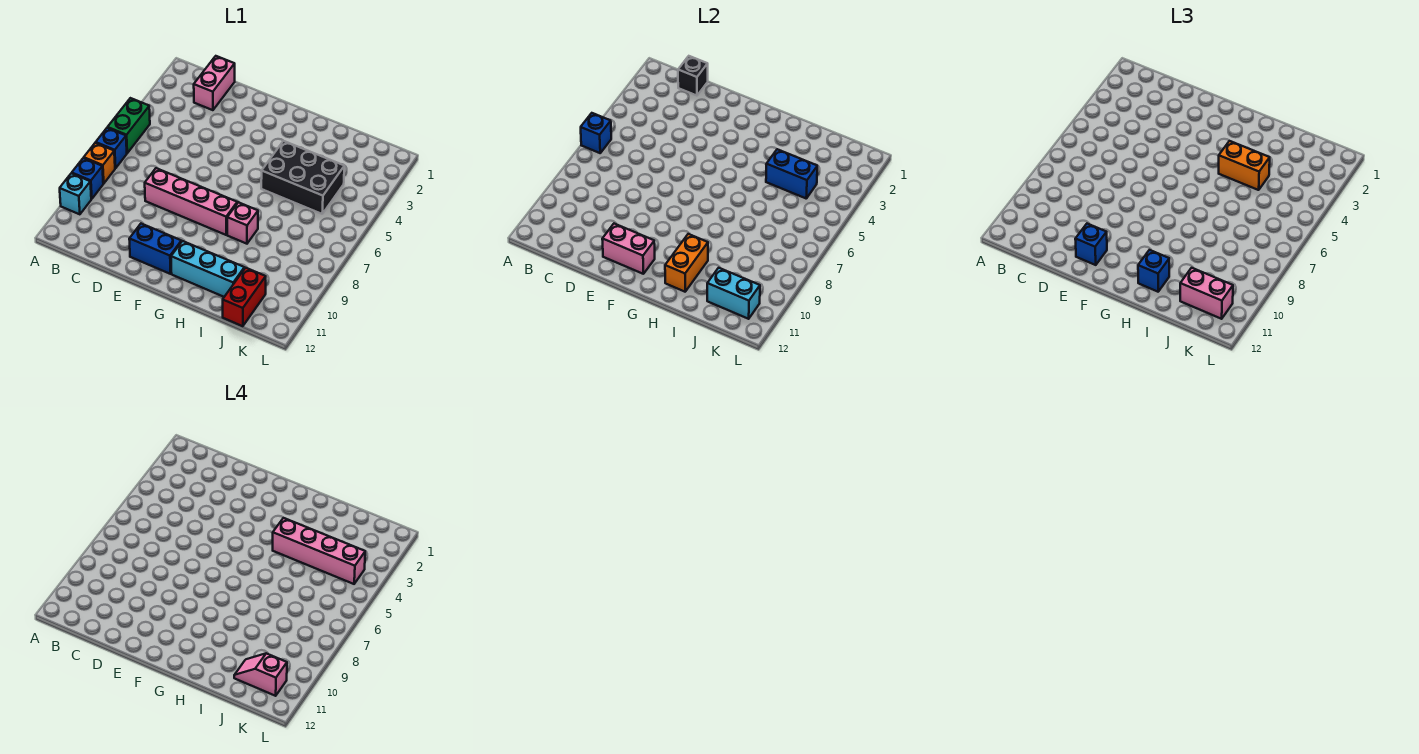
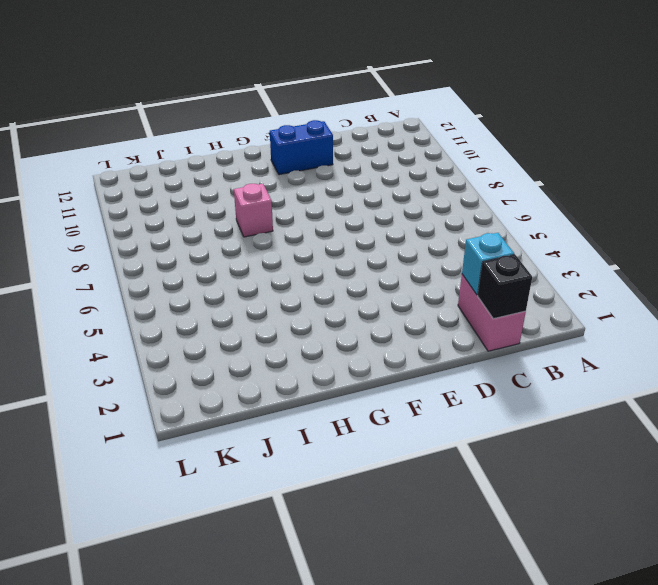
cyan brick C2 level 2 -> cyan brick A10 level 1
none -> green brick A5:A6 level 1
none -> blue brick A7 level 1
none -> orange brick A8 level 1

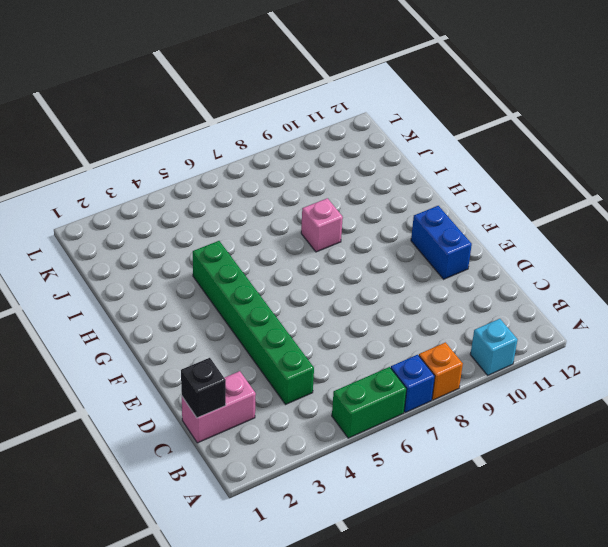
green brick C4:H4 level 1 -> black brick H4:J5 level 1
none -> blue brick A9 level 1
none -> pink brick D8:G8 level 1
none -> cyan brick G11:I11 level 1

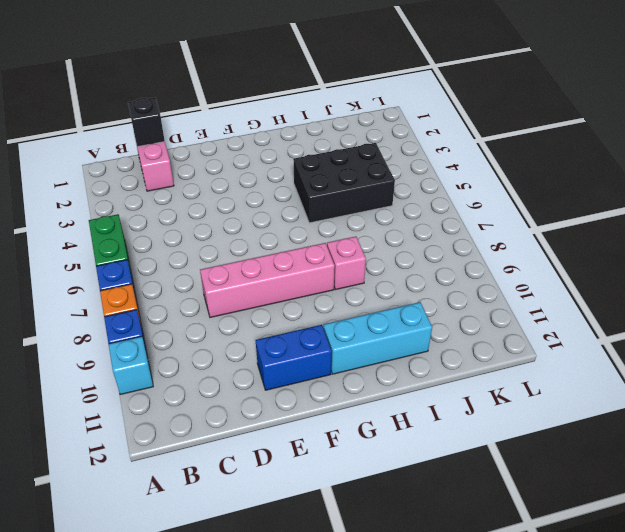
none -> red brick J11:J12 level 1
none -> blue brick A6 level 2
none -> pink brick E11:F11 level 2

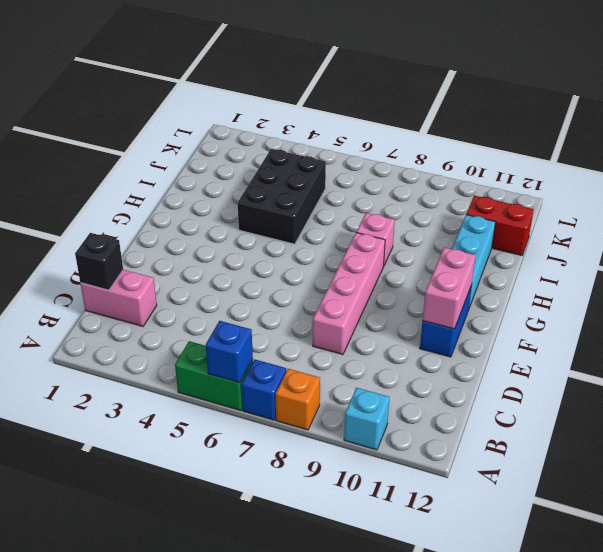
none -> blue brick A9 level 1
none -> orange brick H10:H11 level 2
none -> blue brick I4:J4 level 2

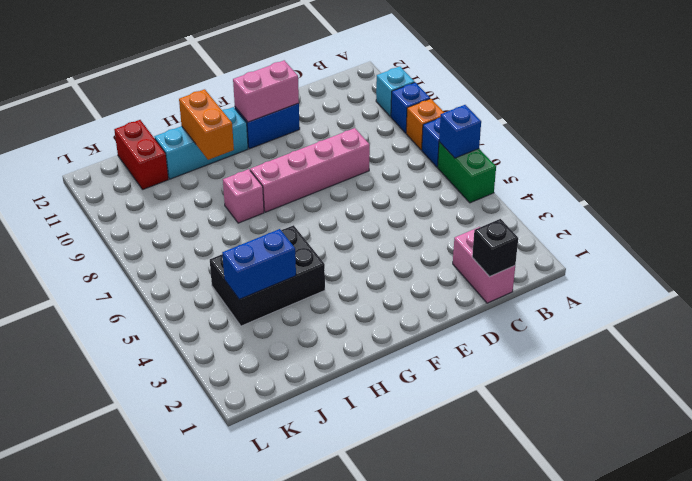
none -> cyan brick J11:K11 level 2
none -> blue brick E11 level 3
none -> orange brick H4:I4 level 3

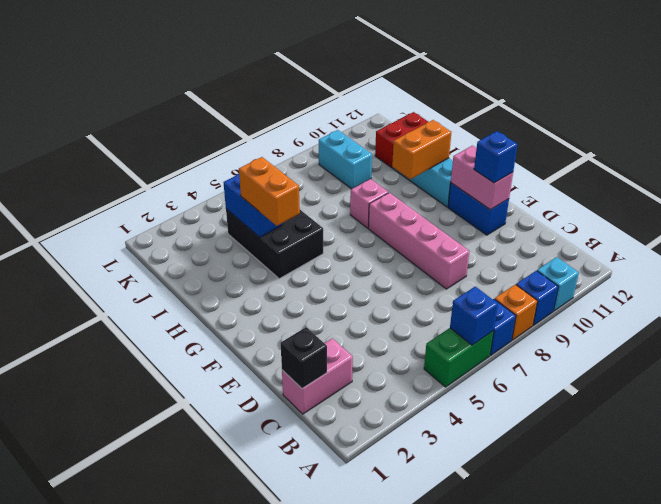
cyan brick J9:K9 level 1 -> cyan brick J11:K11 level 2
none -> blue brick H11 level 3
none -> pink brick J11:K11 level 3
none -> pink brick H4:K4 level 4

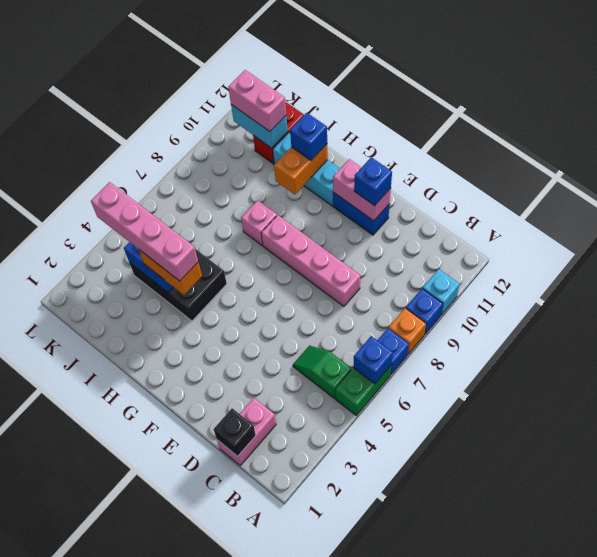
green slope B5:C5 level 1 top B -> none
none -> pink slope J11:K11 level 4 top K

